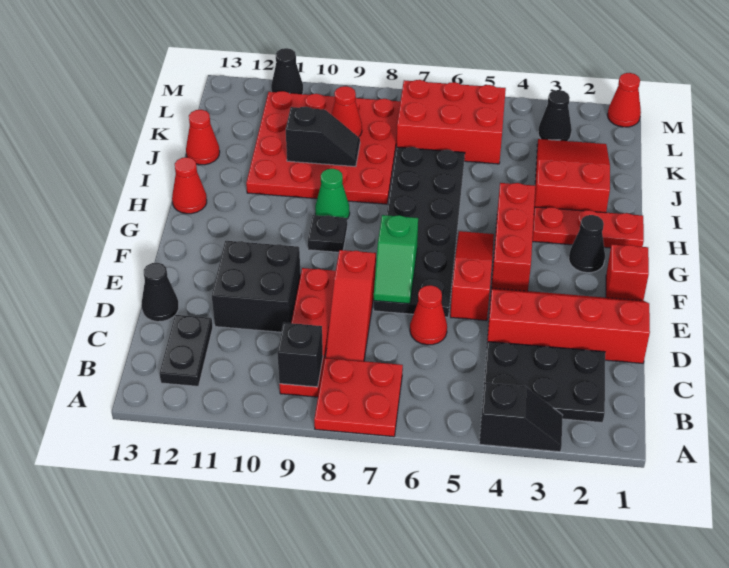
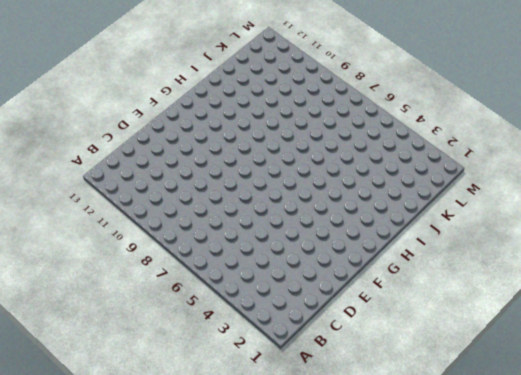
none -> black slope A3:A4 level 1 top 4
none -> red plate A7:B8 level 1
none -> black plate B2:C4 level 1
none -> red plate B9:E9 level 1

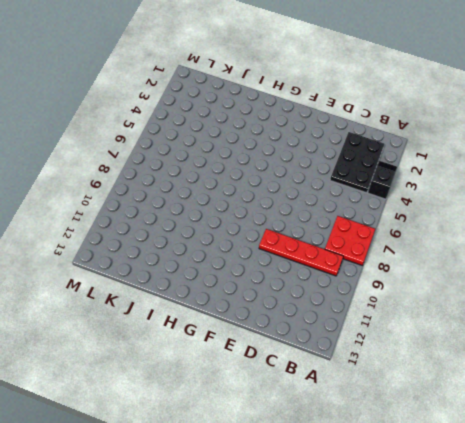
none -> black plate B12:C12 level 1
none -> red slope C8:E8 level 1 top E
none -> red slope D1:E4 level 1 top D
none -> red cone D6 level 1

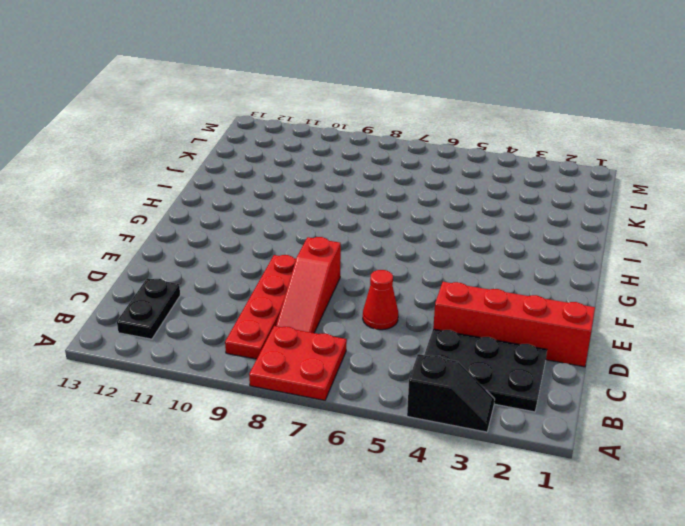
none -> black brick D10:E11 level 1
none -> black cone D13 level 1
none -> red slope E5:G5 level 1 top E
none -> black plate E6:J7 level 1

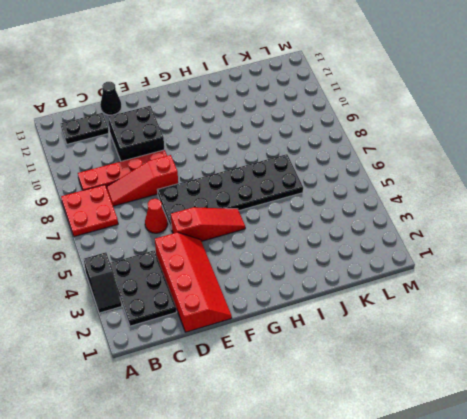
none -> red brick F1 level 1
none -> red brick F4:H4 level 1
none -> black cone G2 level 1
none -> black plate G9 level 1

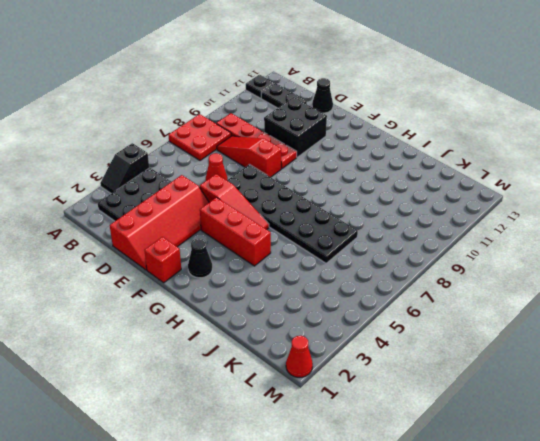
black plate A12 level 1 -> black plate G9 level 1
none -> red plate H1:H3 level 1
none -> green cone H9 level 1
none -> red cone H13 level 1
none -> red slope I2:K3 level 1 top I

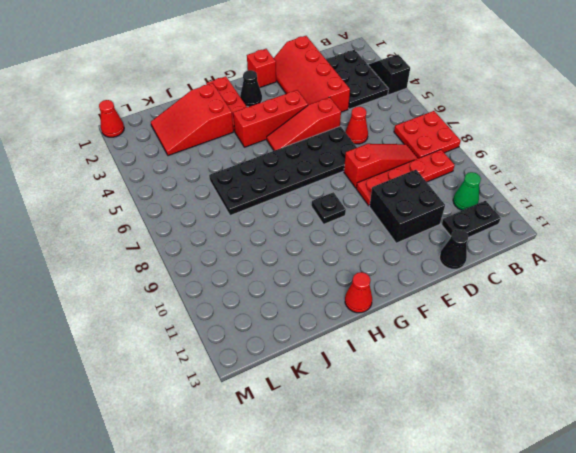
green cone B11 level 1 -> green cone H9 level 1
none -> red plate I8:L11 level 1
none -> red cone J13 level 1
none -> red brick K5:L7 level 1
none -> black cone L3 level 1

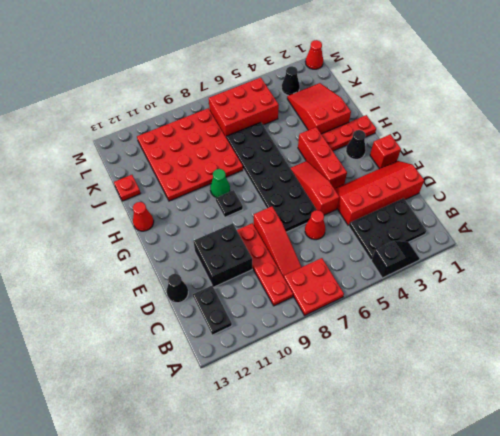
red plate J13 level 1 -> red cone J13 level 1
none -> black cone M11 level 1
none -> black brick B9 level 2
none -> green slope E7:F7 level 2 top F
none -> black slope J9:J10 level 2 top 10

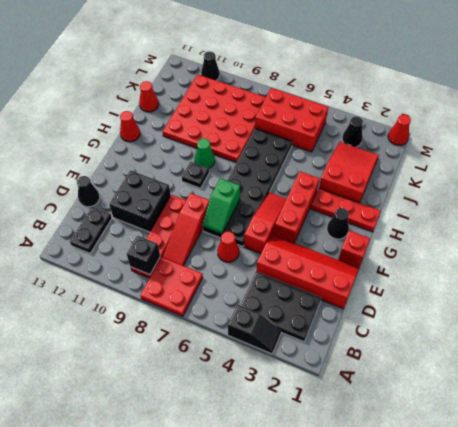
none -> black slope J9:J10 level 2 top 10
none -> red cone K9 level 2

